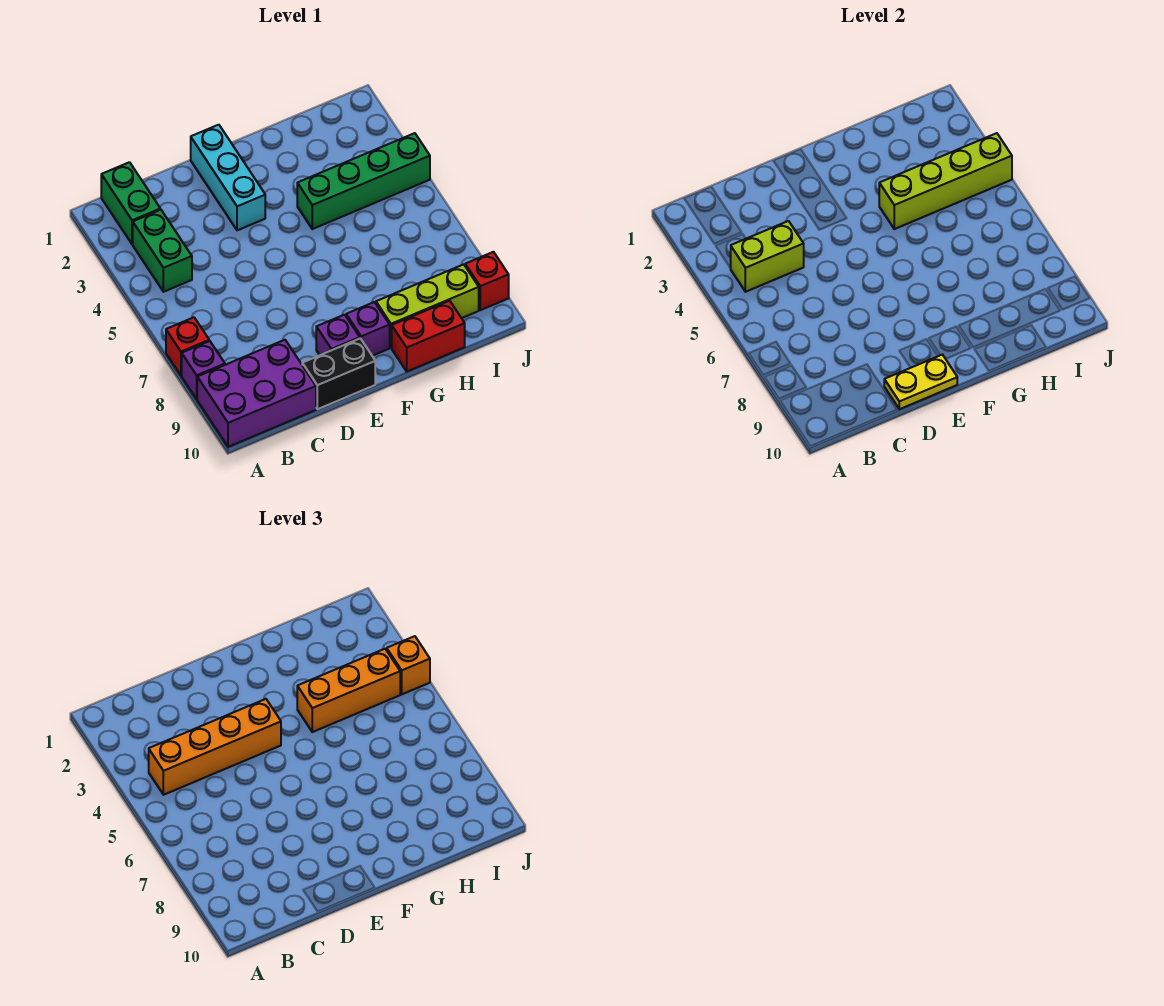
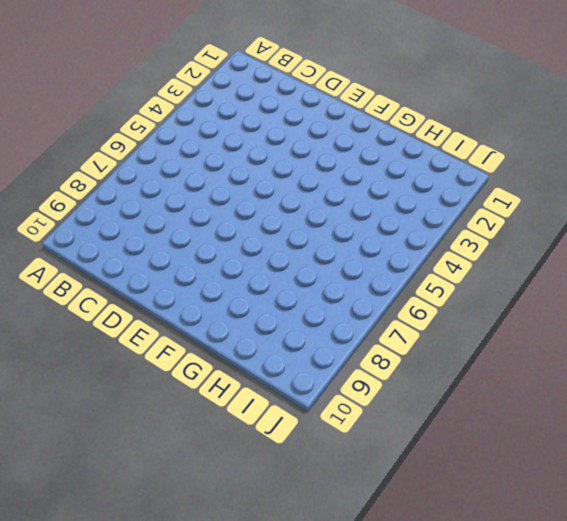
none -> red brick A7 level 1
none -> purple brick A8 level 1
none -> purple brick A9:C10 level 1

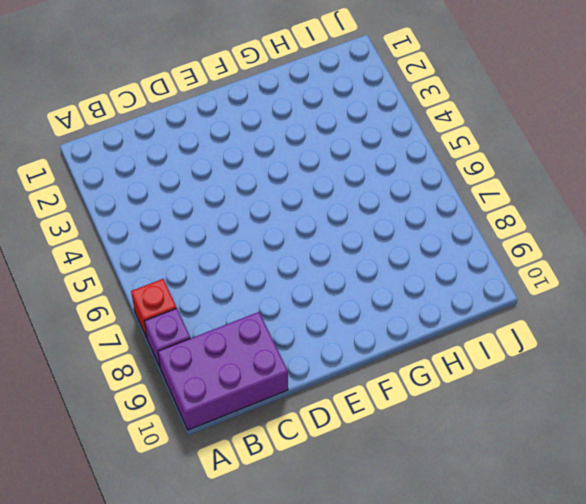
none -> green brick B1:B2 level 1
none -> green brick B3:B4 level 1
none -> black brick D10:E10 level 1

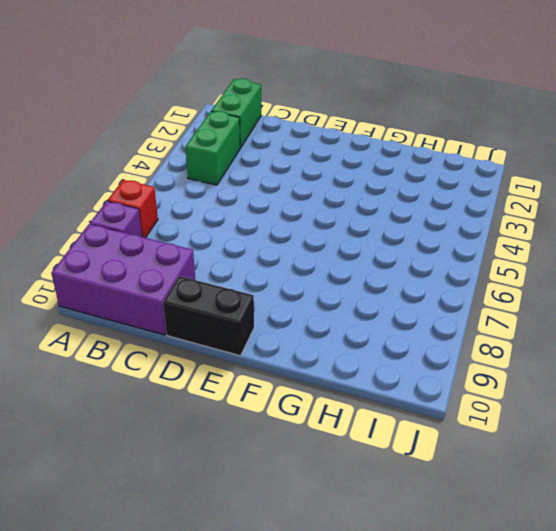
none -> cyan brick E1:E3 level 1
none -> purple brick E9 level 1
none -> purple brick F9 level 1

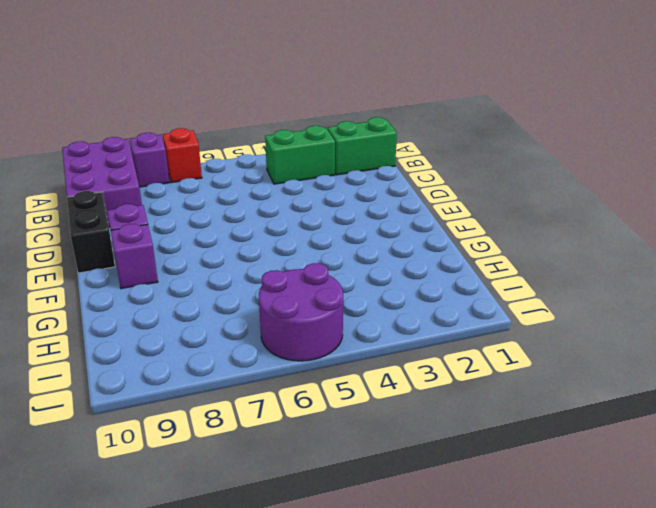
purple round brick I5:J6 level 1 -> none
none -> cyan brick E1:E3 level 1
none -> green brick G4:J4 level 1
none -> lime brick G9:I9 level 1

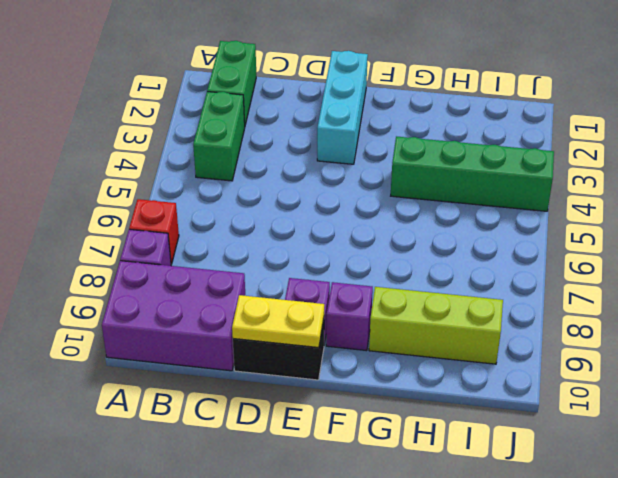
none -> red brick G10:H10 level 1
none -> red brick J9 level 1
none -> lime brick B4:C4 level 2

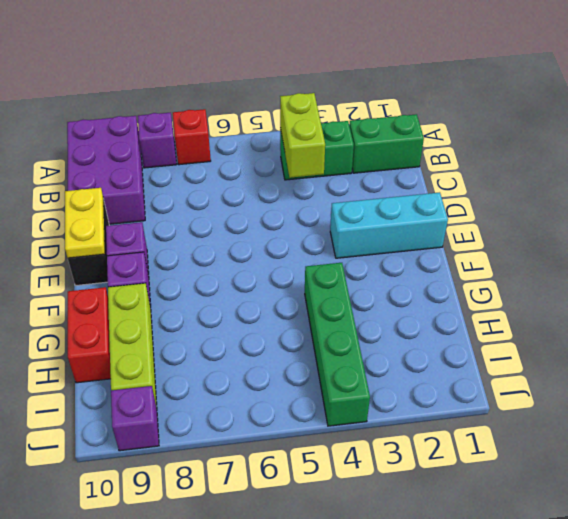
purple brick J9 level 1 -> red brick J9 level 1
none -> lime brick G4:J4 level 2
none -> orange brick B4:E4 level 3
none -> orange brick G4:I4 level 3

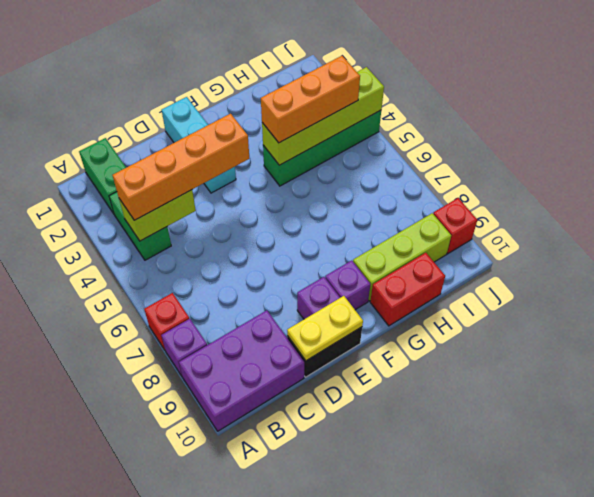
none -> orange brick J4 level 3

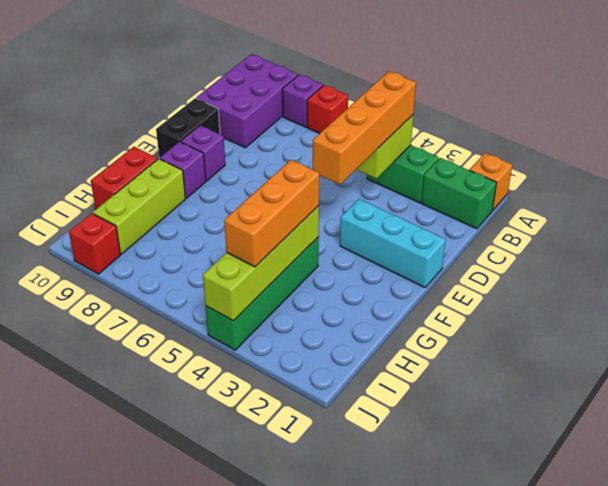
orange brick A1 level 1 -> orange brick J4 level 3
none -> yellow plate D10:E10 level 2

